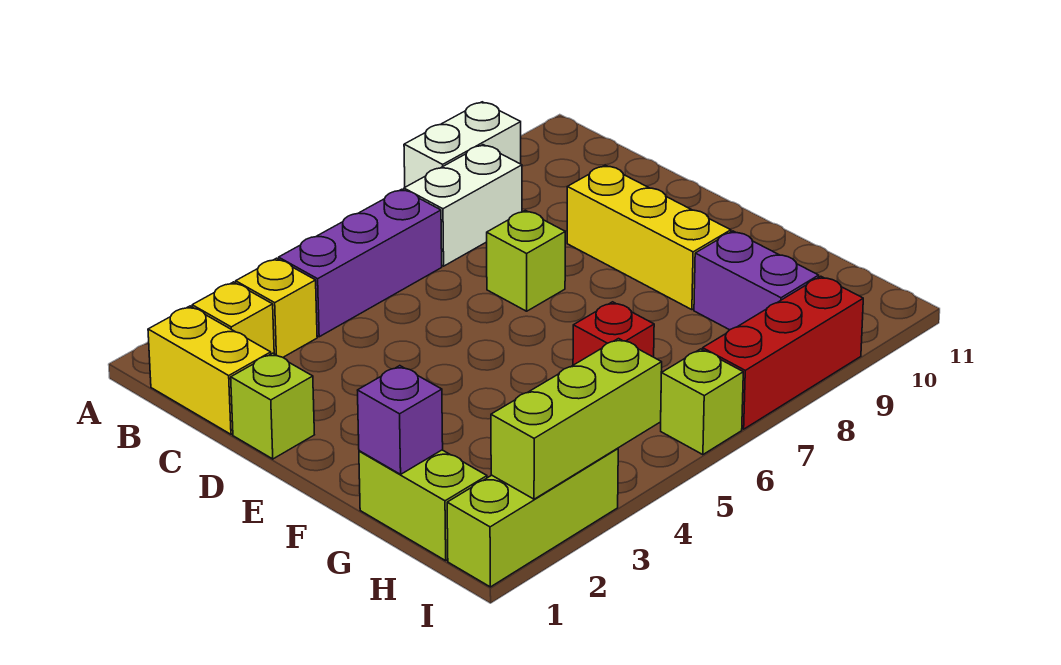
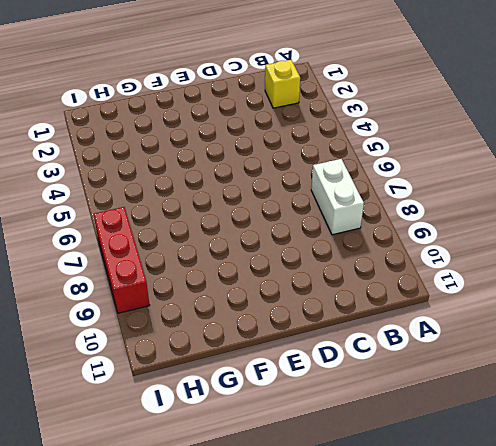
none -> white brick A8:A9 level 1
none -> yellow brick B1:C1 level 1
none -> yellow brick B3 level 1

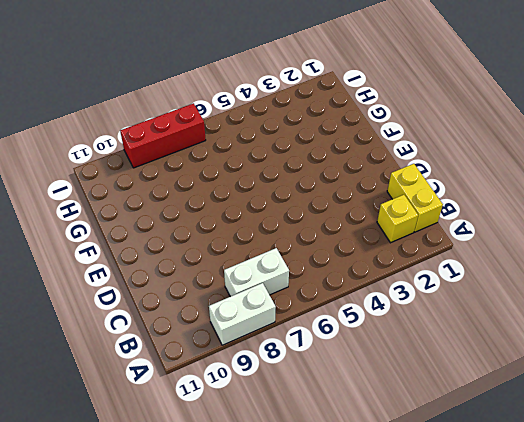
none -> yellow brick B3 level 1
none -> purple brick B4:B6 level 1
none -> lime brick D1 level 1

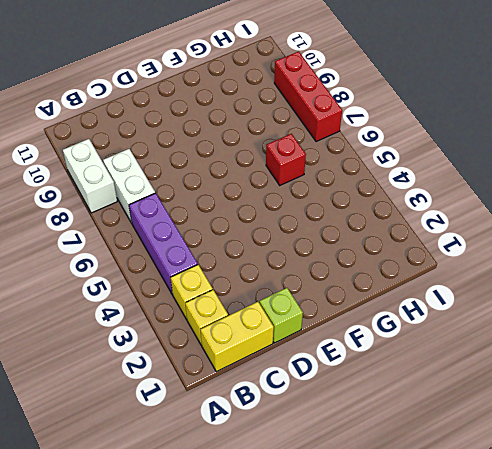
none -> lime brick D7 level 1
none -> yellow brick D9:F9 level 1
none -> lime brick G1:H1 level 1

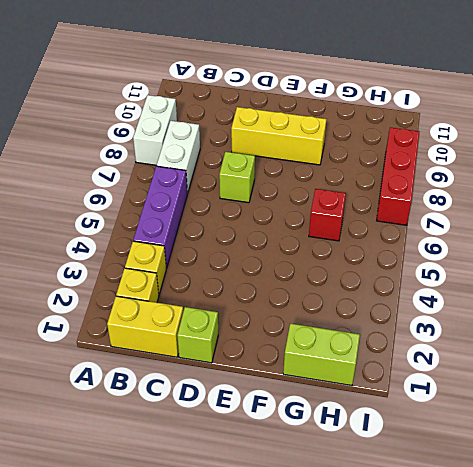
none -> purple brick G9:H9 level 1
none -> lime brick I1:I3 level 1
none -> lime brick I6 level 1

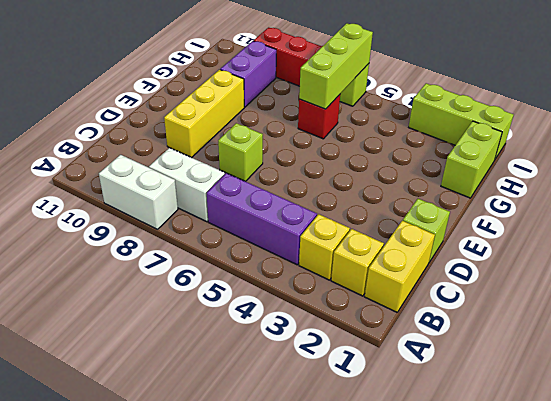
lime brick G6:I6 level 2 -> lime brick I2:I4 level 2
none -> purple brick G1 level 2

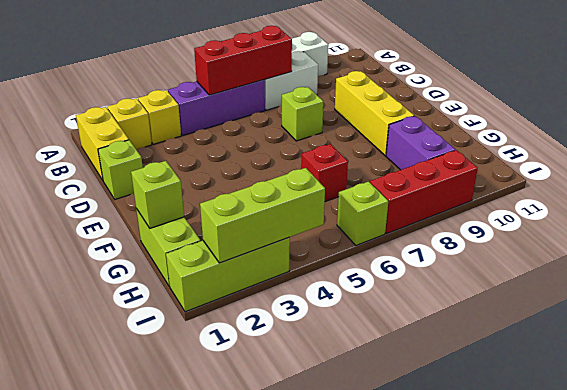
red brick B5:B7 level 2 -> none
lime brick G1 level 2 -> purple brick G1 level 2

